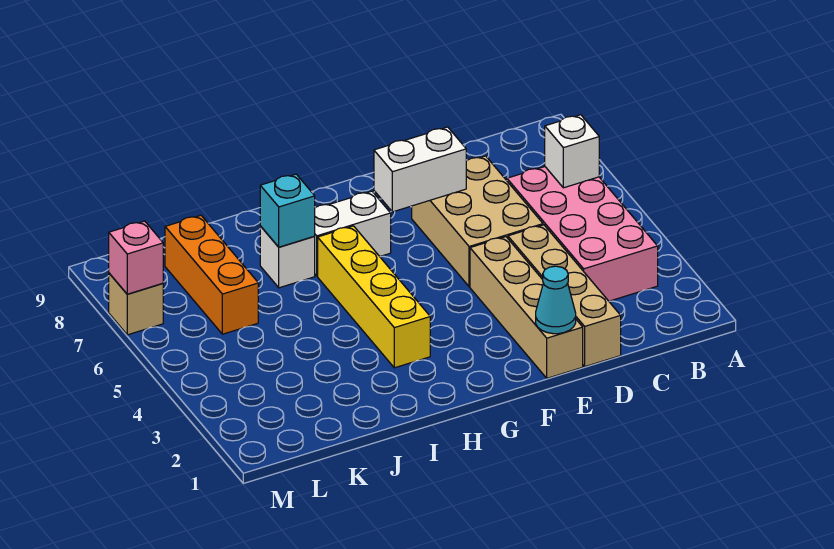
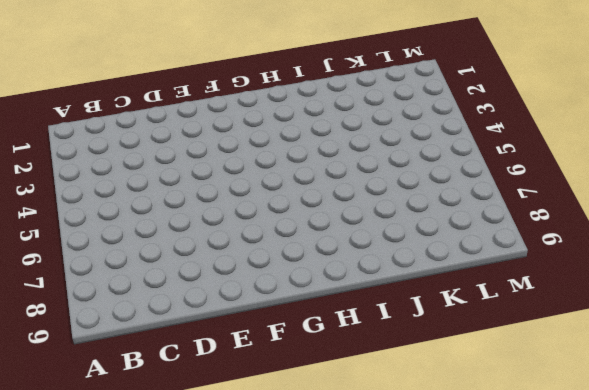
none -> pink brick B3:C6 level 1
none -> tan brick D1:D4 level 1
none -> tan brick D5:E7 level 1

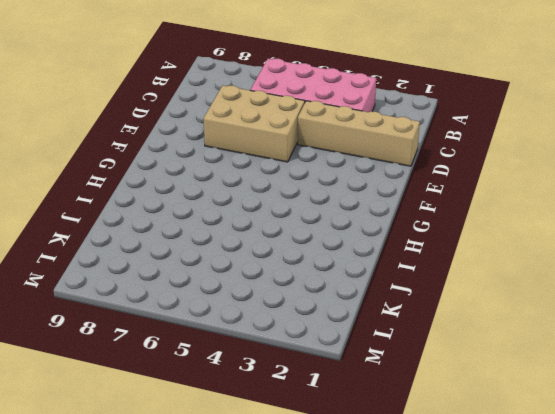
none -> tan brick E1:E4 level 1
none -> white brick G7:H7 level 1
none -> yellow brick H3:H6 level 1

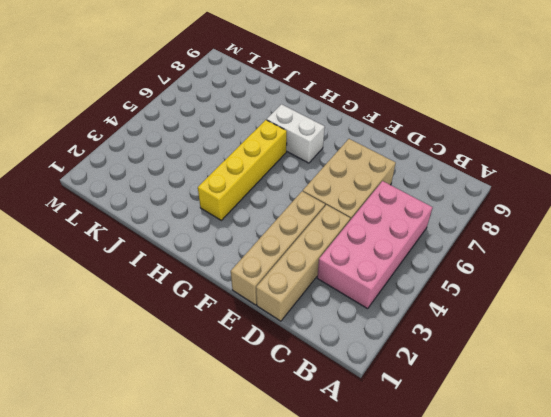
none -> white brick I7 level 1
none -> orange brick K6:K8 level 1
none -> tan brick M7 level 1

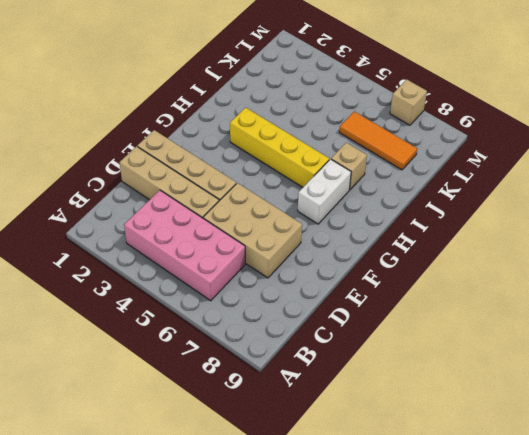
tan brick I7 level 1 -> white brick I7 level 1
orange tile K6:K8 level 1 -> orange brick K6:K8 level 1
none -> white brick B6 level 2
none -> cyan cone E1 level 2
none -> white brick E7:F7 level 2

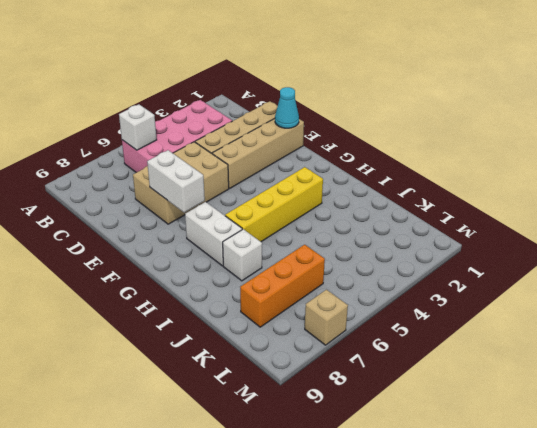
none -> cyan brick I7 level 2
none -> pink brick M7 level 2

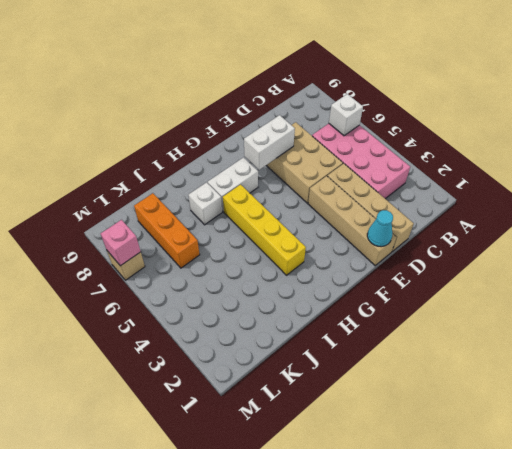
none -> cyan brick I7 level 2

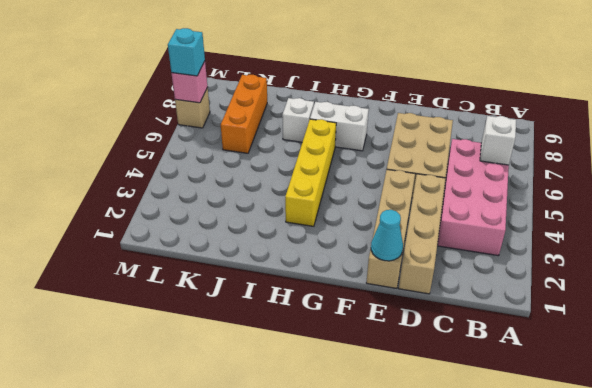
cyan brick M7 level 3 -> cyan brick I7 level 2
none -> white brick E7:F7 level 2

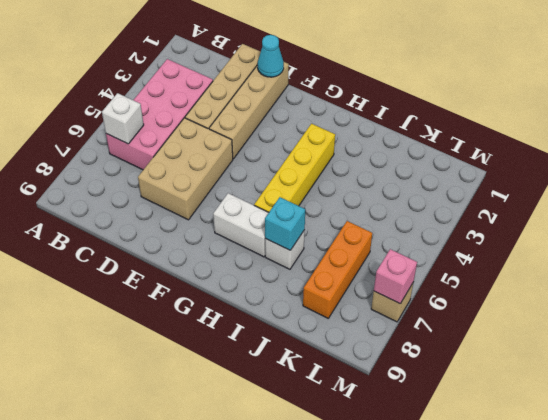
none -> white brick E7:F7 level 2

